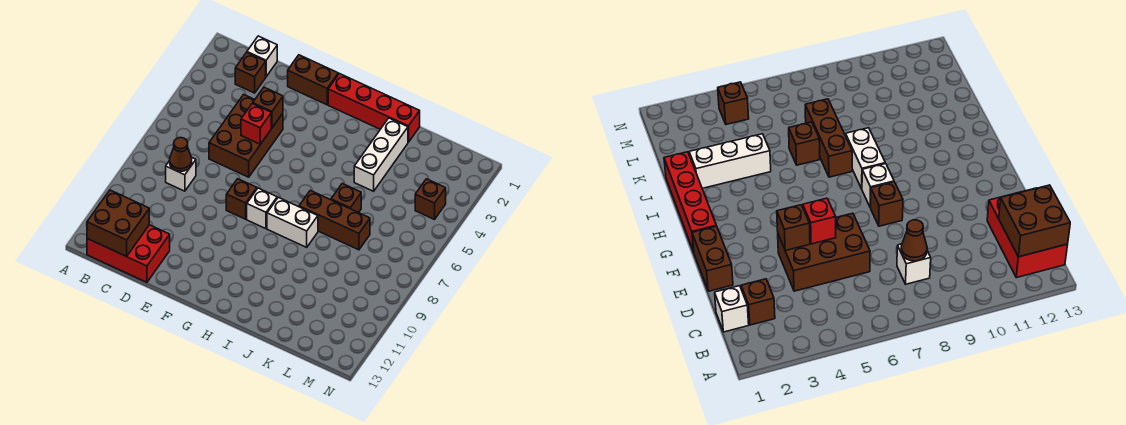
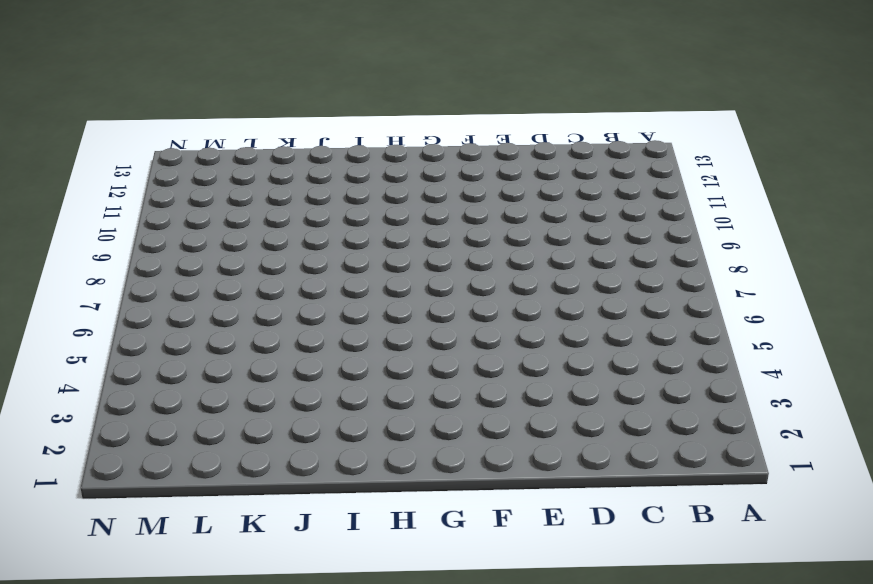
none -> red brick B12:D13 level 1
none -> white brick C1 level 1
none -> brown brick C2 level 1

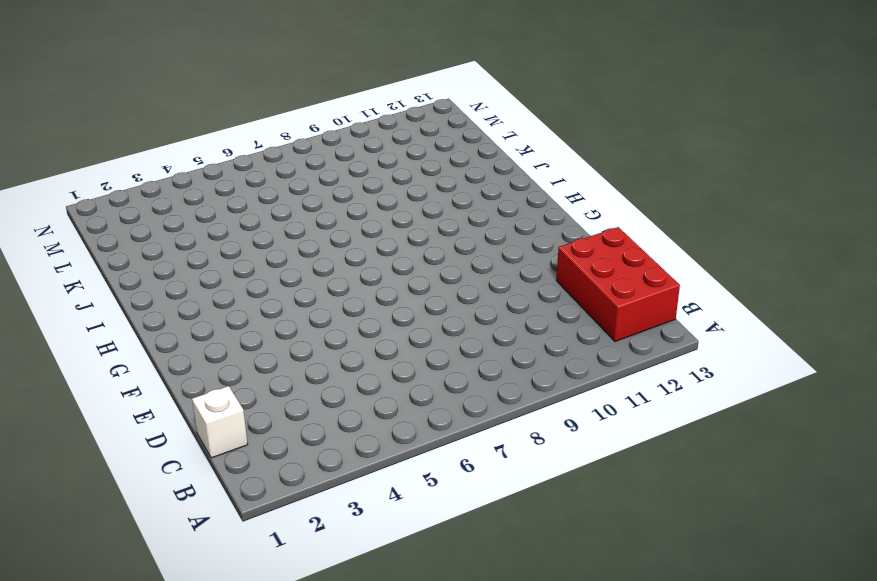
none -> brown brick C2 level 1
none -> white brick C8 level 1
none -> brown brick D4:E6 level 1

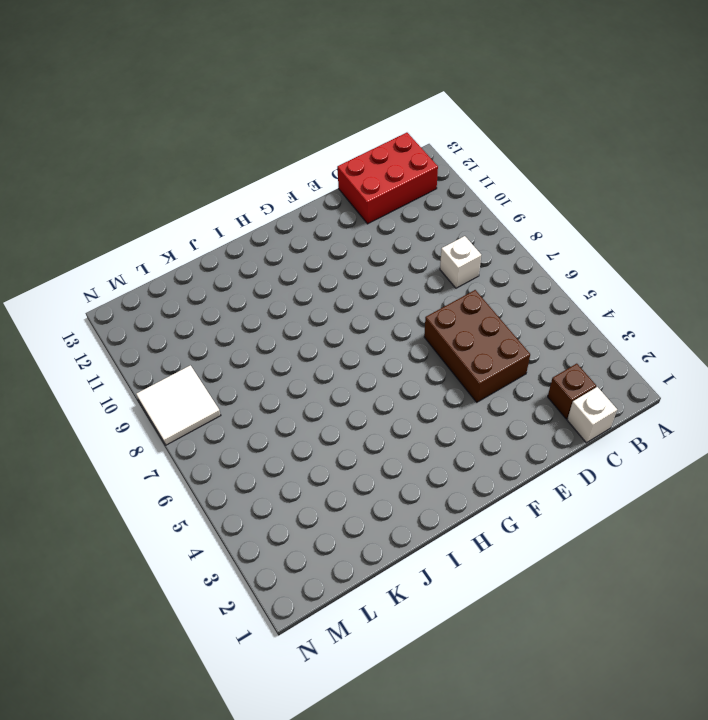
white tile M8:N9 level 1 -> none
none -> brown brick E1:F1 level 1
none -> brown brick F8 level 1
none -> red brick G1:J1 level 1

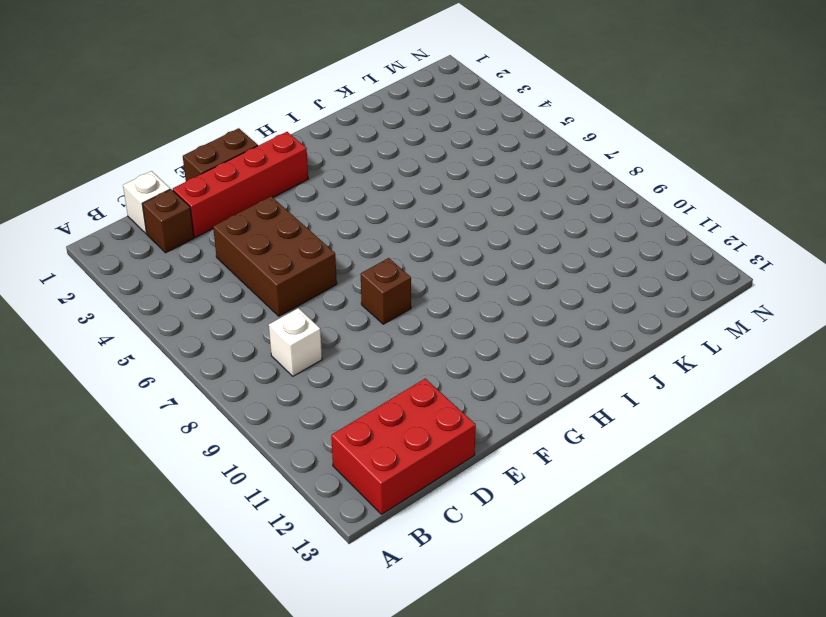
red brick D2:G2 level 1 -> red brick G1:J1 level 1
none -> white brick G8 level 1
none -> white brick H8:I8 level 1
none -> brown brick I7:K7 level 1

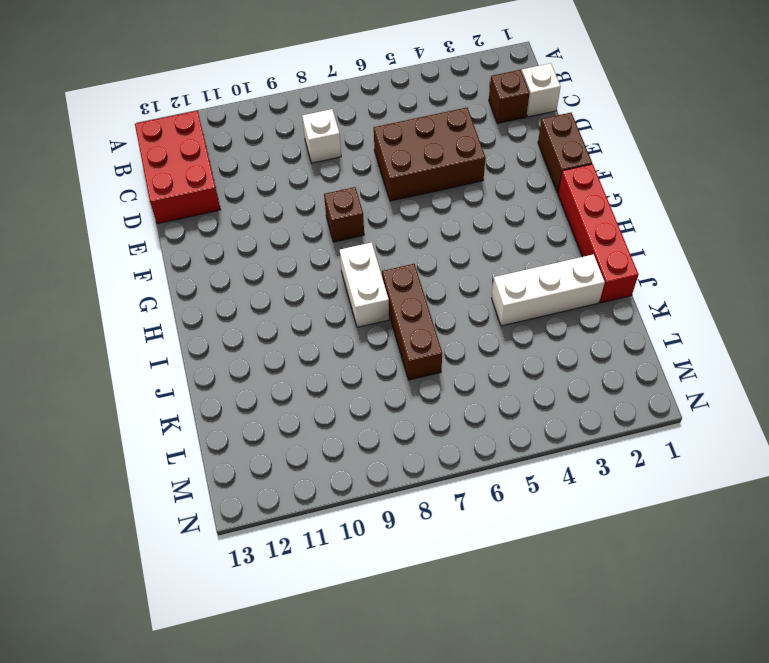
none -> white brick G8 level 1
none -> brown brick J6 level 1
none -> brown brick M4 level 1

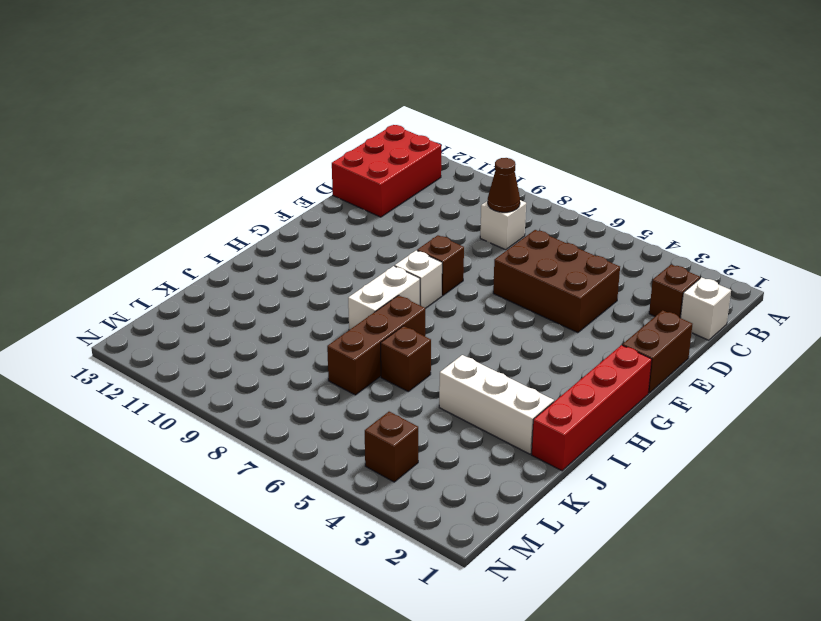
none -> brown brick B12:C13 level 2
none -> brown brick E4 level 2
none -> red brick E5 level 2

